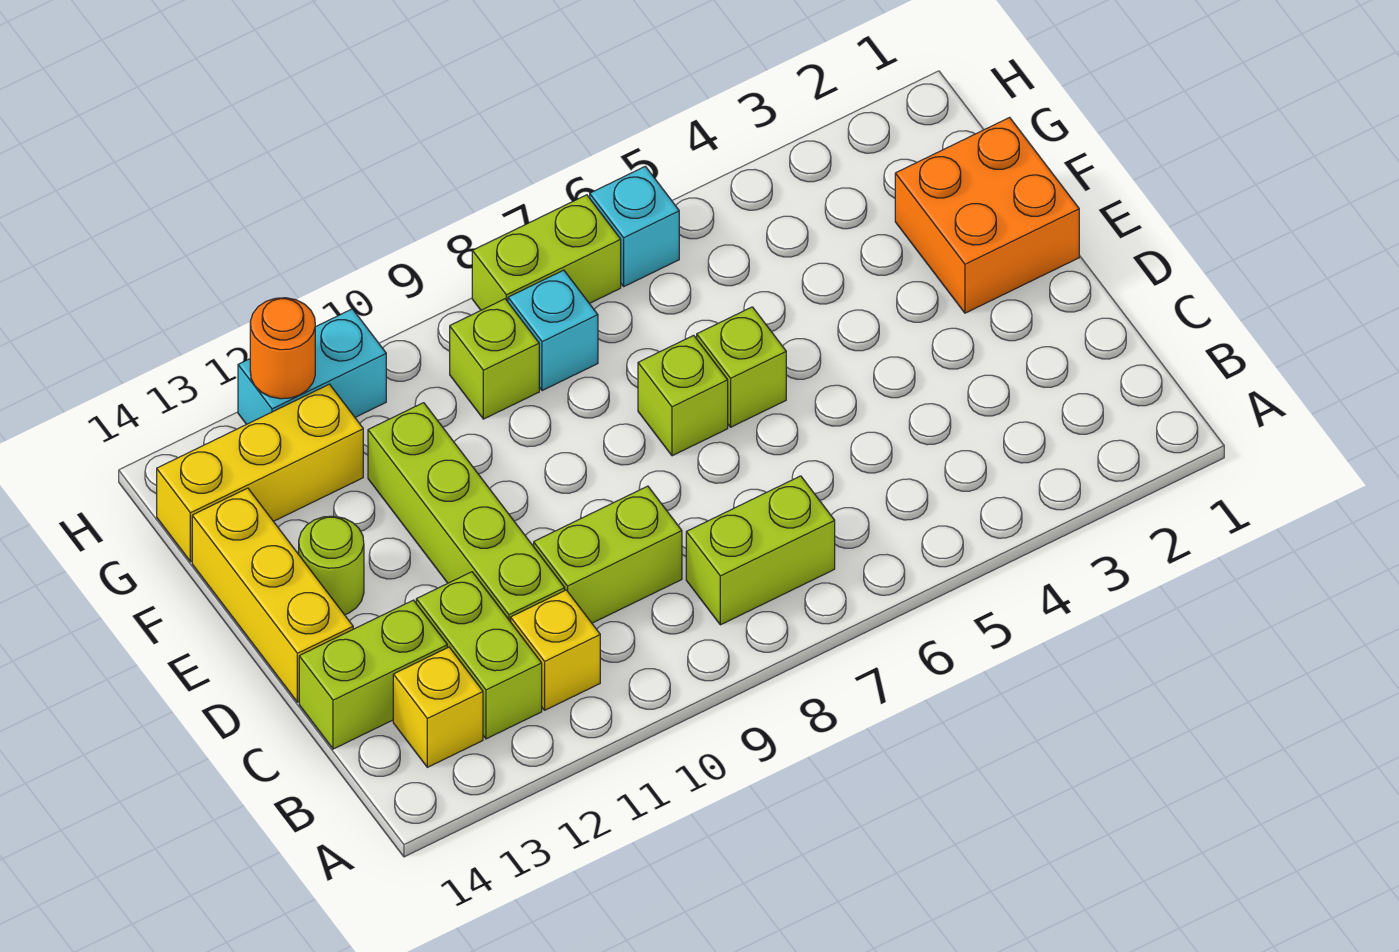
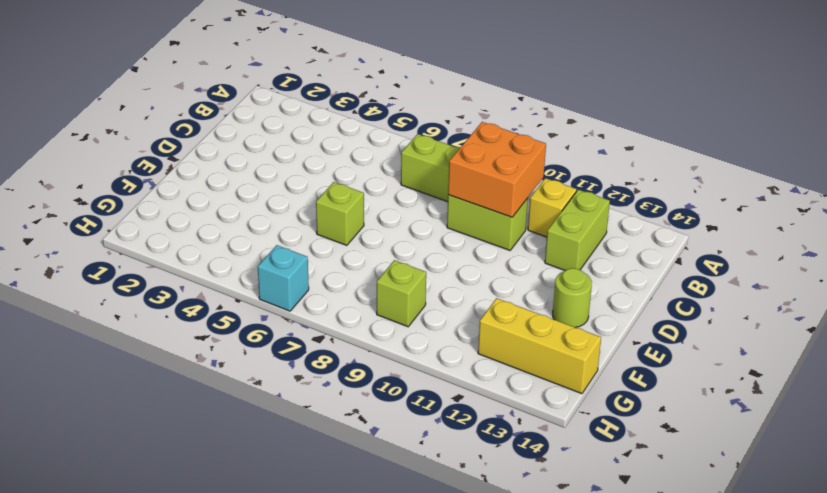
orange brick B9:C10 level 2 -> orange brick E1:F2 level 1
none -> yellow brick B13 level 1
none -> lime brick C11:F11 level 1
none -> lime brick C13:C14 level 1

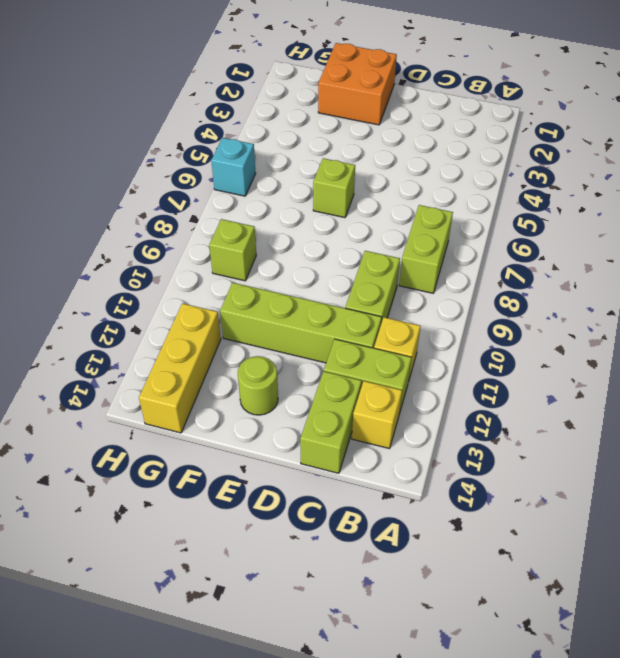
none -> yellow brick D14:F14 level 1
none -> lime brick E7 level 1
none -> cyan brick G8 level 1

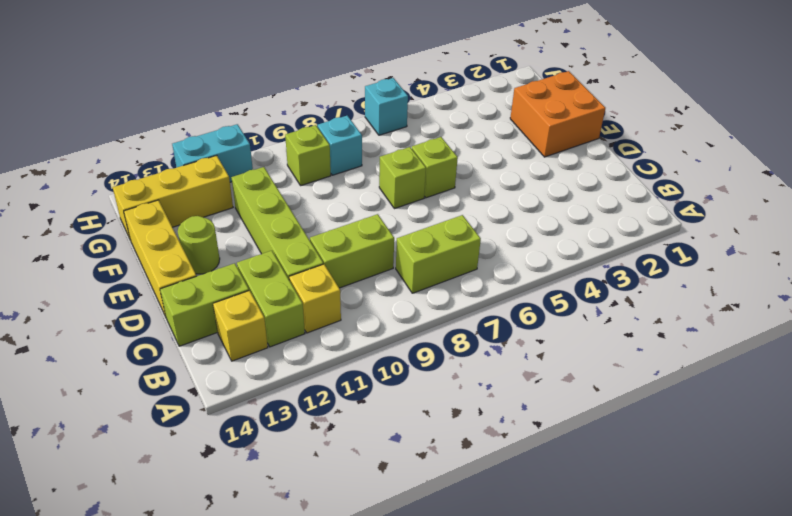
none -> lime brick H7:H8 level 1
none -> orange round brick H12 level 2

